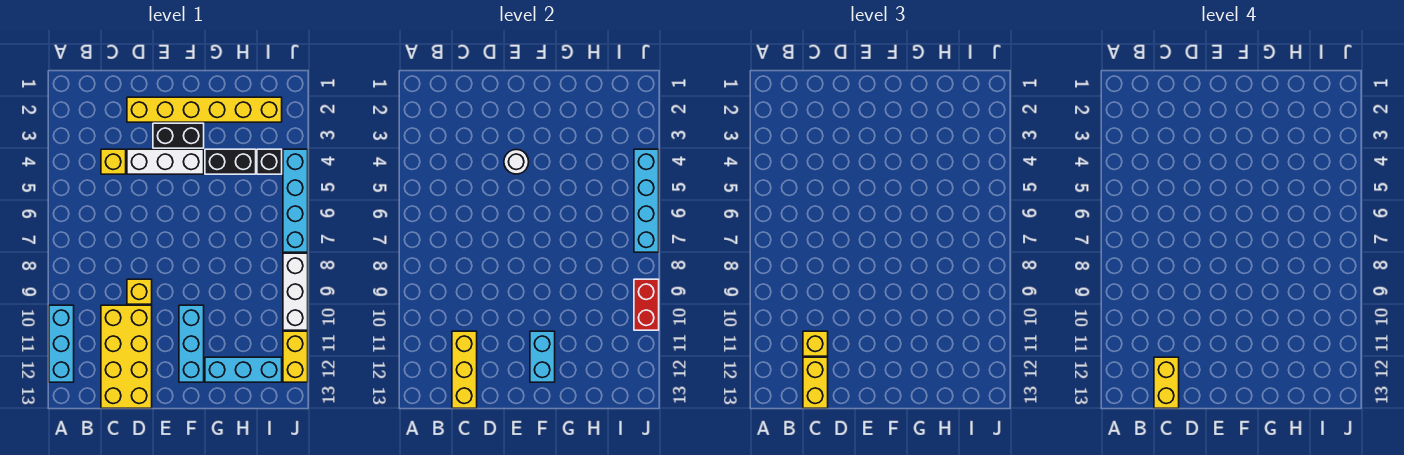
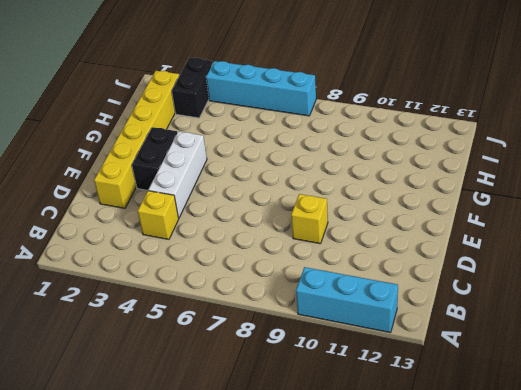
black brick I3:J3 level 1 -> black brick G4:H4 level 1
none -> yellow brick C10:D13 level 1
none -> cyan brick F10:F12 level 1
none -> cyan brick G12:I12 level 1

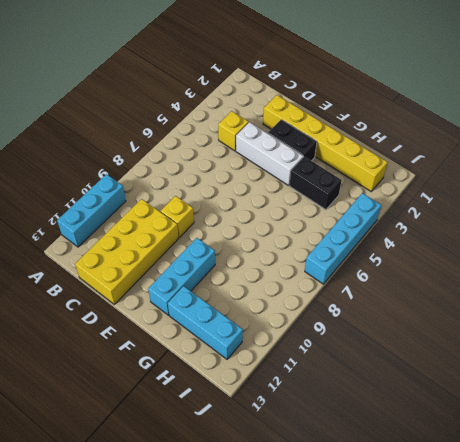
none -> black brick I4 level 1
none -> white brick J8:J10 level 1
none -> yellow brick J11:J12 level 1

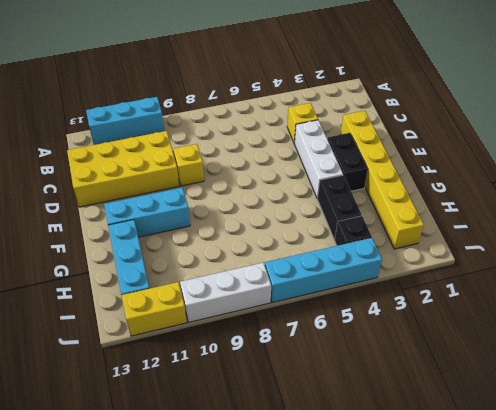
none -> yellow brick C11:C13 level 2
none -> white round brick E4 level 2
none -> cyan brick F11:F12 level 2

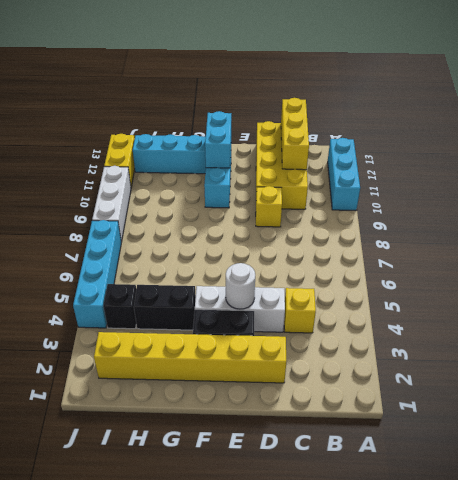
none -> cyan brick J4:J7 level 2
none -> red brick J9:J10 level 2
none -> yellow brick C11 level 3

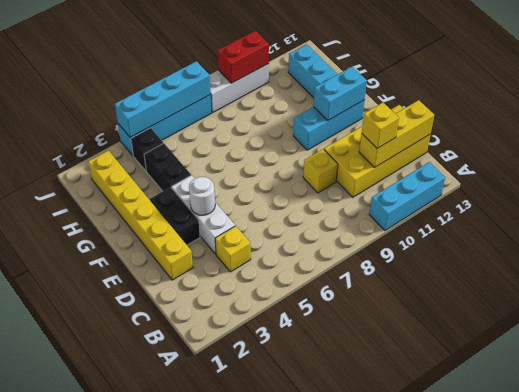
none -> yellow brick J11:J12 level 1
none -> yellow brick C12:C13 level 3
none -> yellow brick C12:C13 level 4

